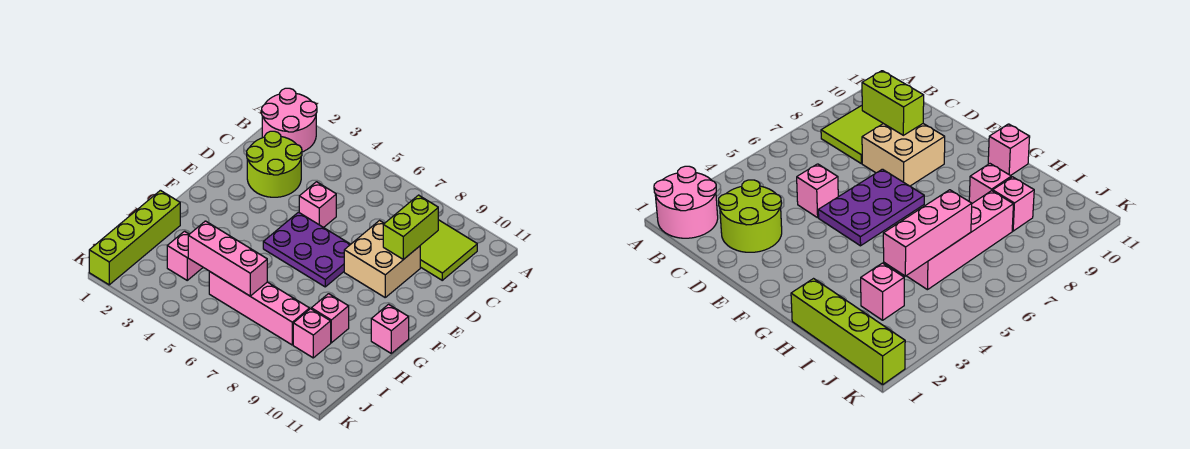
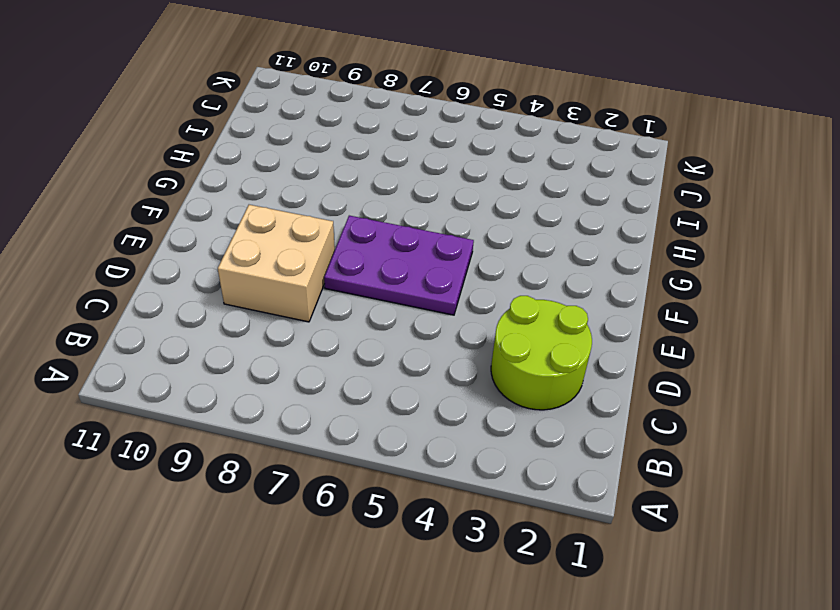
none -> pink round brick A1:B2 level 1
none -> lime tile B8:C10 level 1
none -> pink brick D5 level 1

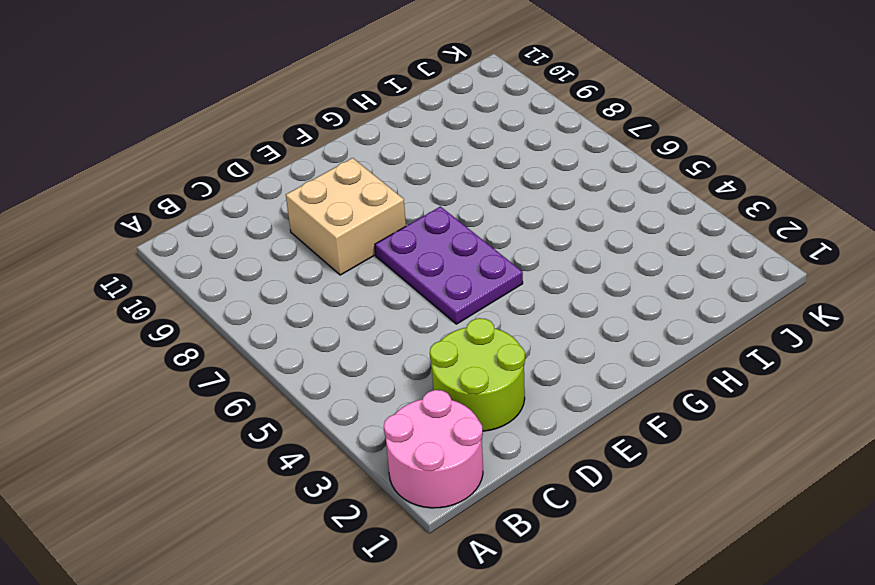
none -> lime tile B8:C10 level 1
none -> pink brick D5 level 1
none -> pink brick G11 level 1

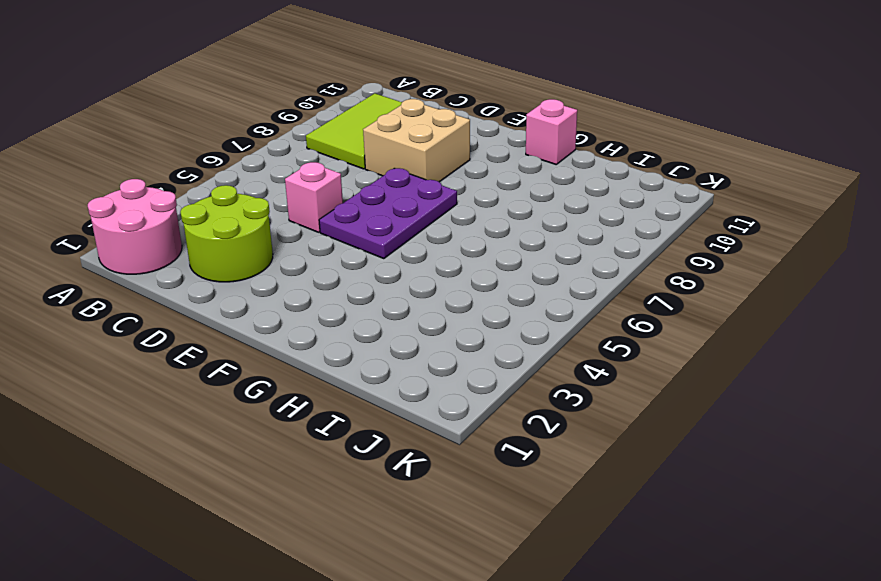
none -> lime brick H1:K1 level 1
none -> pink brick H9 level 1
none -> pink brick I3 level 1

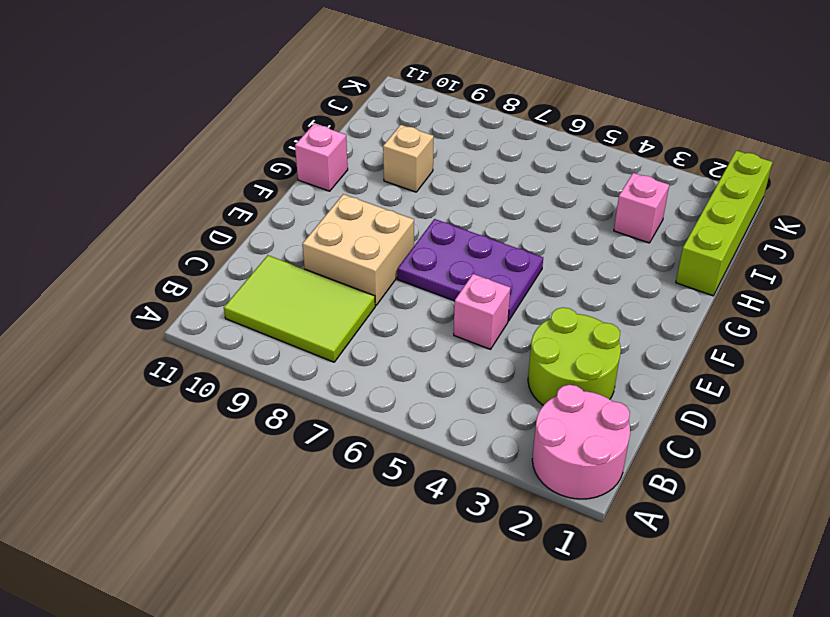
tan brick H9 level 1 -> pink brick H9 level 1
none -> pink brick I5:I8 level 1
none -> pink brick I9 level 1
none -> lime brick C9:D9 level 2

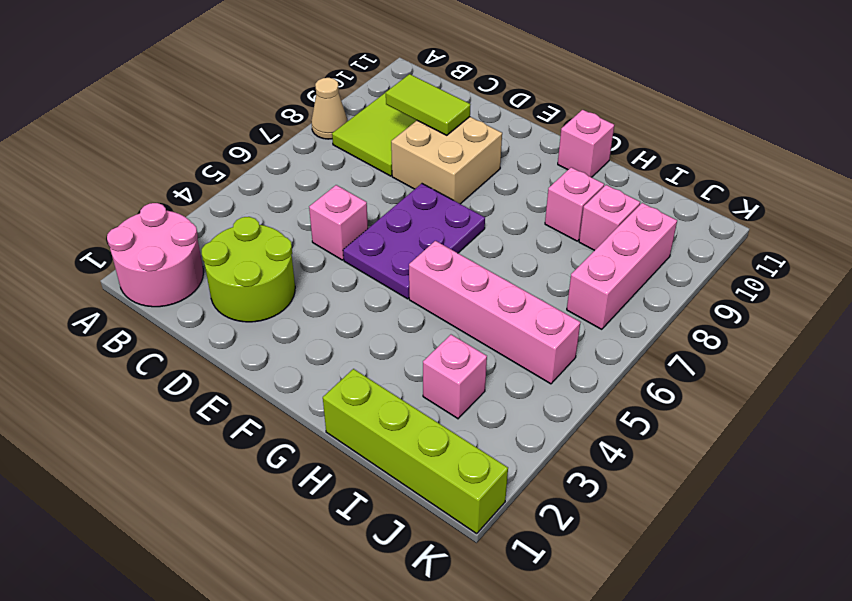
tan cone A8 level 1 -> none
lime tile C9:D9 level 2 -> lime brick C9:D9 level 2
pink brick G5:J5 level 1 -> pink brick I5:I8 level 1
pink brick J7:J9 level 1 -> pink brick I4:I6 level 2

